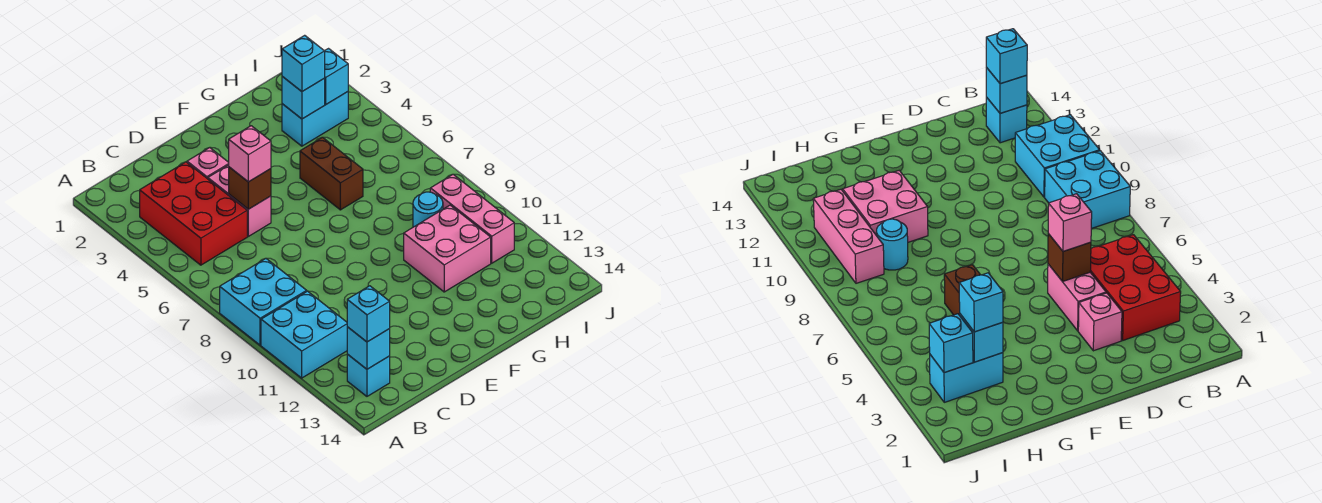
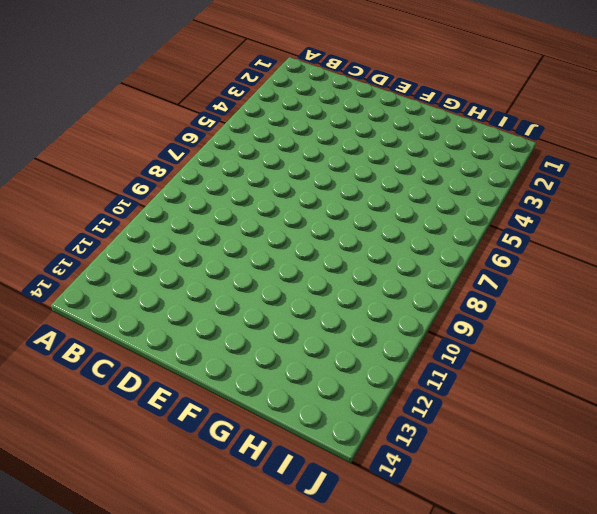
none -> cyan brick A8:B9 level 1
none -> cyan brick A10:B11 level 1
none -> red brick B3:C5 level 1

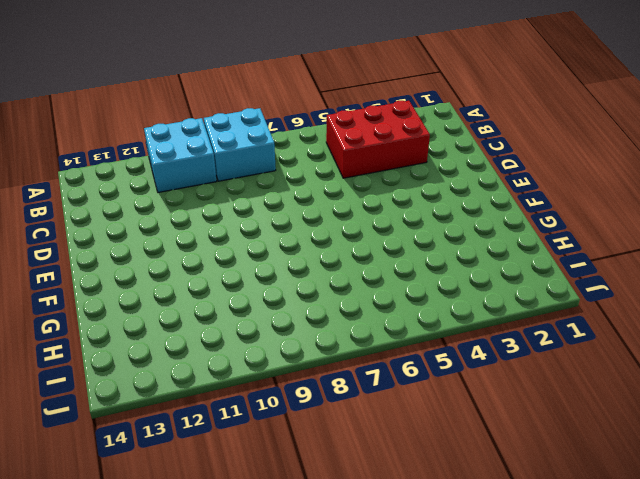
none -> cyan brick B13 level 1
none -> pink brick D3 level 1
none -> pink brick D4:D5 level 1

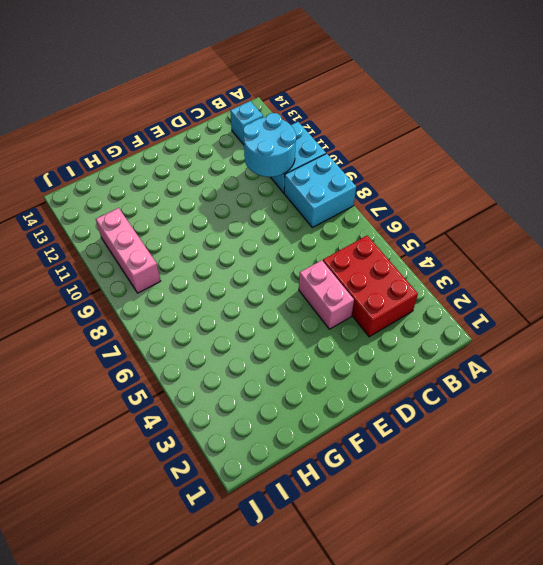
cyan round brick B10:C11 level 2 -> none
none -> pink brick D3 level 1
none -> brown brick G5:G6 level 1
none -> pink brick G10:H11 level 1

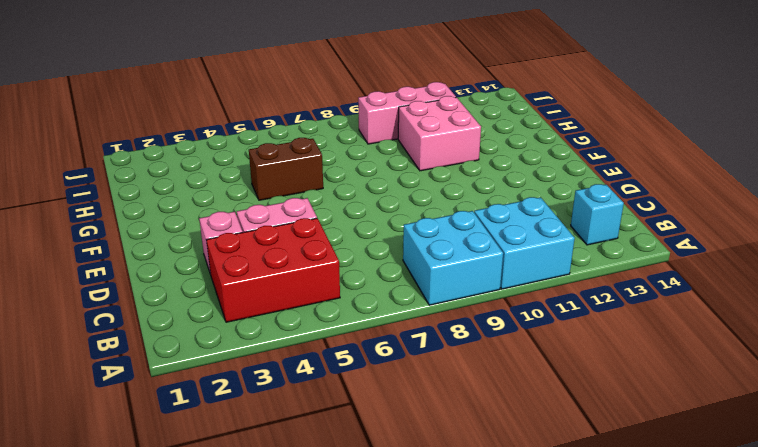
none -> cyan brick H3:I3 level 1
none -> cyan round brick H9 level 1
none -> cyan brick B13 level 2

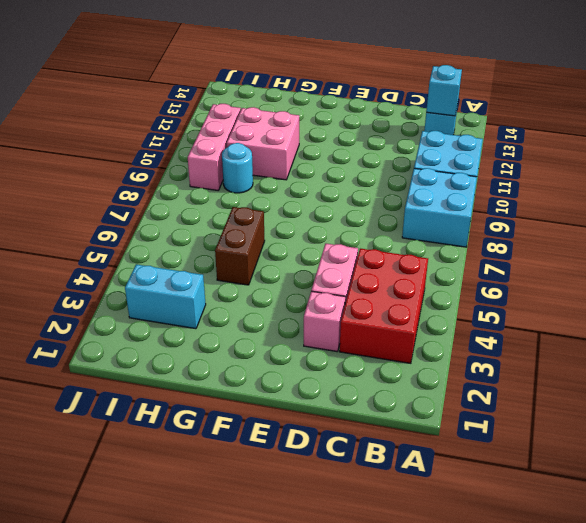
none -> brown brick D5 level 2
none -> cyan brick H3 level 2
none -> cyan brick I3 level 2

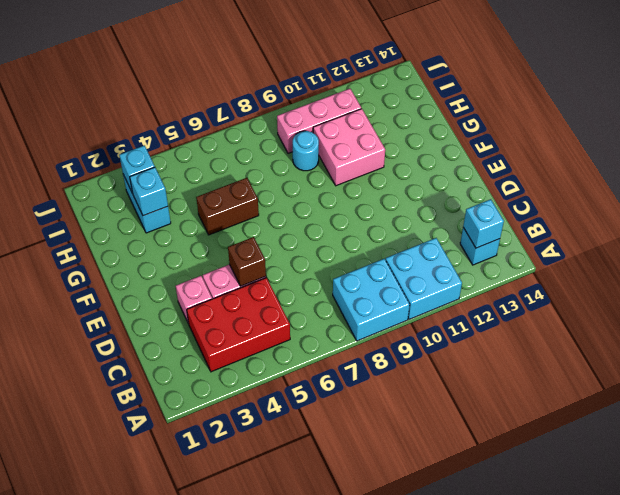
none -> cyan brick B13 level 3
none -> pink brick D5 level 3
none -> cyan brick H3 level 3

